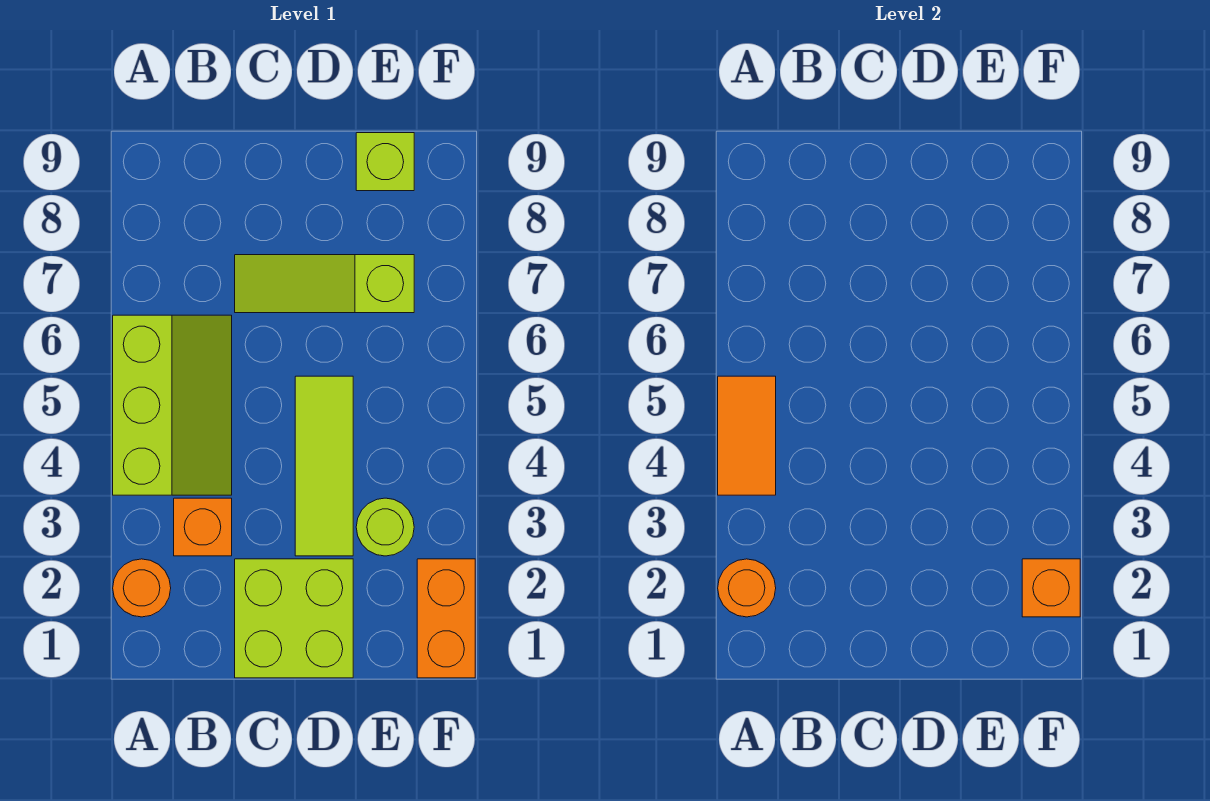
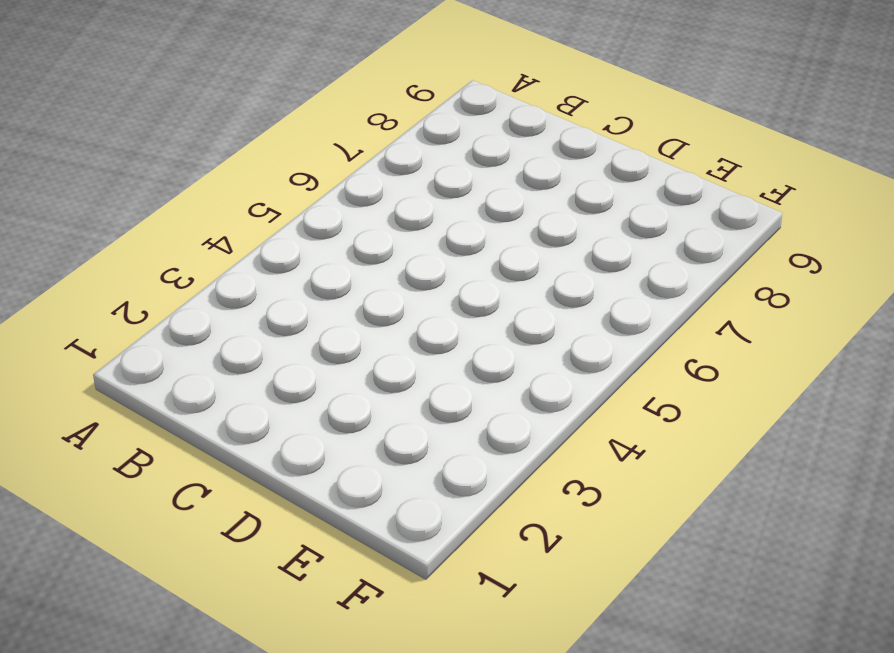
none -> orange round brick A2 level 1
none -> lime slope A4:B6 level 1 top A
none -> orange brick B3 level 1

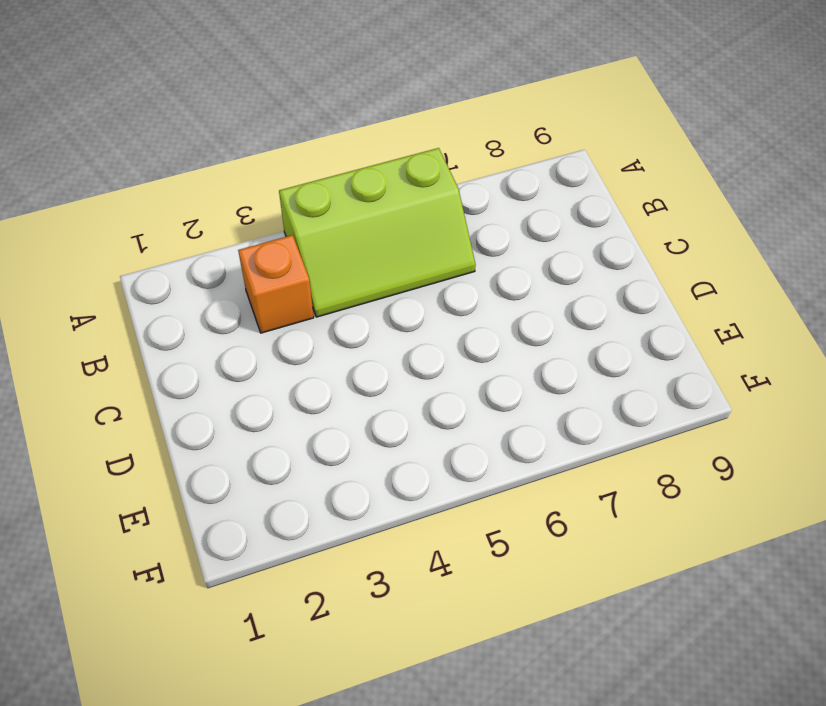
none -> orange round brick A2 level 1
none -> lime brick C1:D2 level 1
none -> lime slope C7:E7 level 1 top E

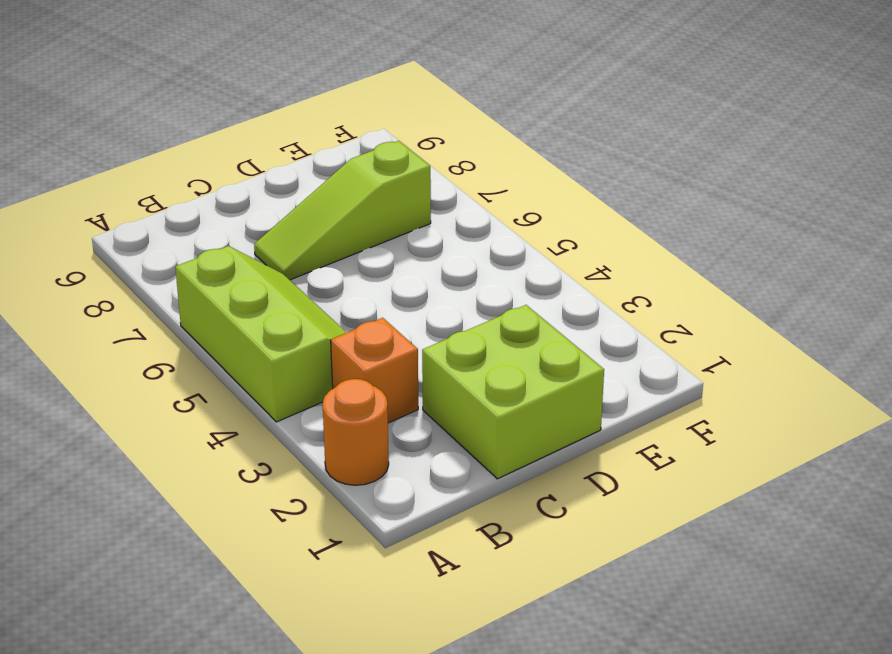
none -> lime tile D3:D5 level 1
none -> lime round brick E3 level 1
none -> lime brick E9 level 1

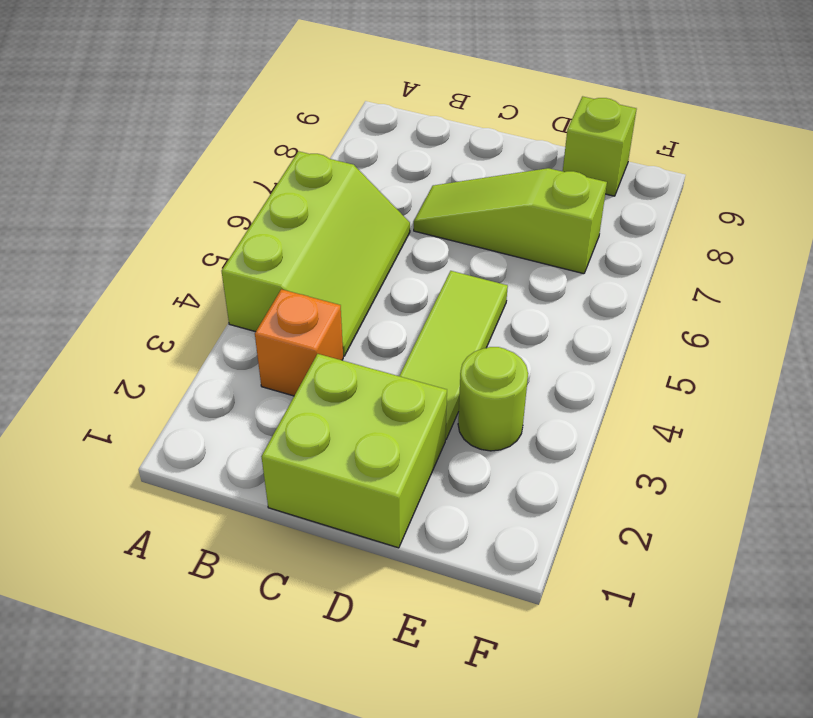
none -> orange round brick A2 level 1
none -> orange brick F1:F2 level 1
none -> orange round brick A2 level 2

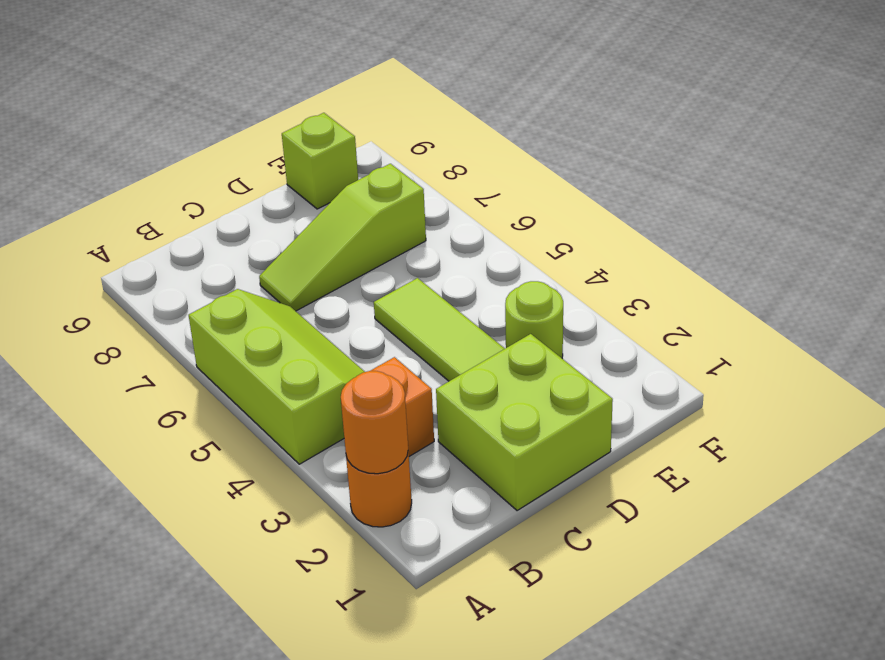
none -> orange brick F1:F2 level 1
none -> orange tile A4:A5 level 2
none -> orange brick F2 level 2

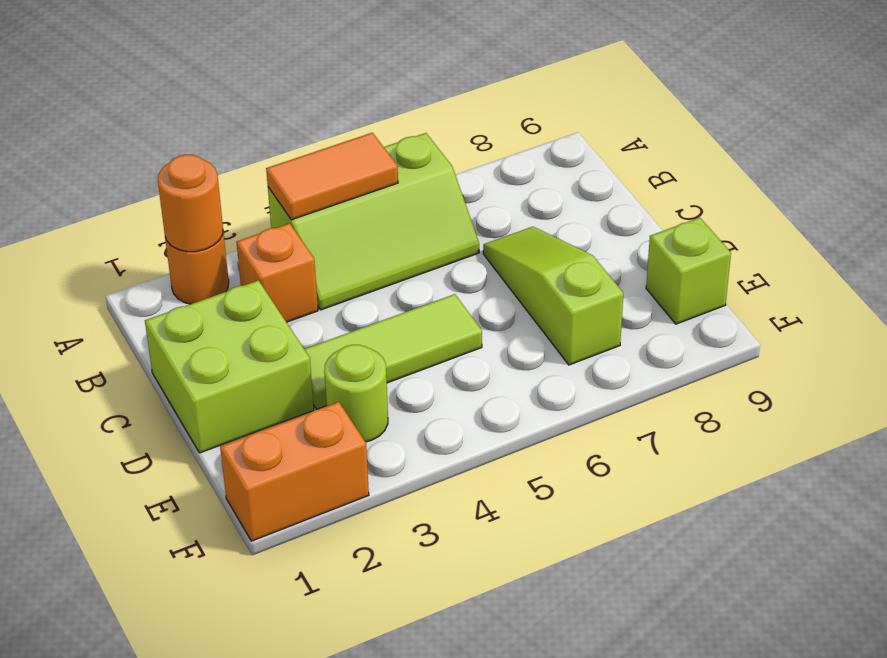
none -> orange brick F2 level 2

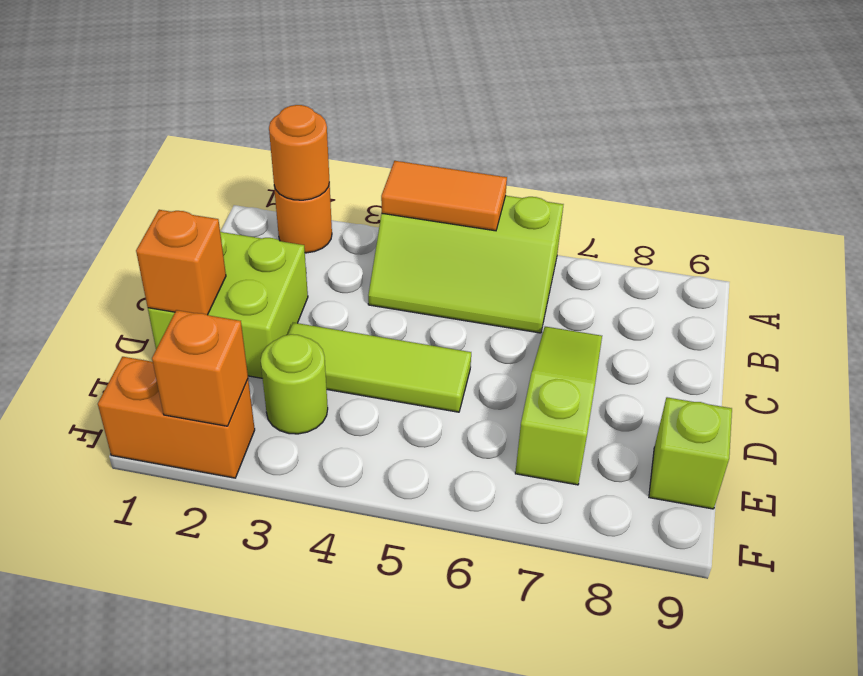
orange brick D1 level 2 -> orange brick B3 level 1

